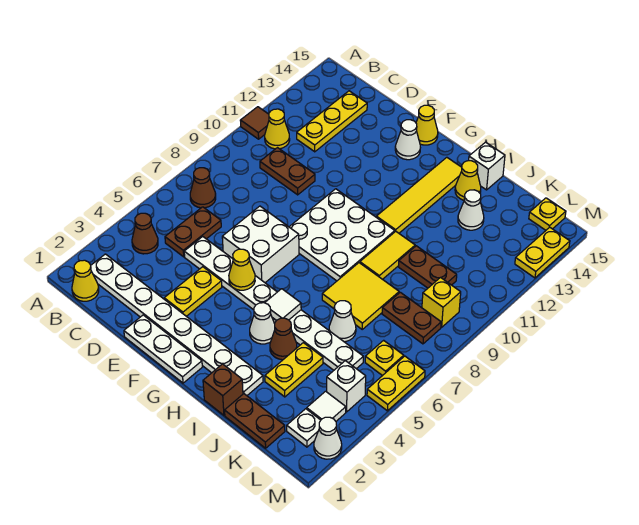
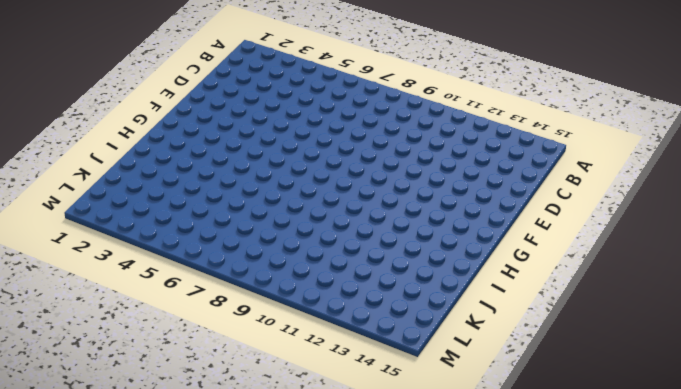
none -> brown tile A11 level 1
none -> yellow cone B1 level 1
none -> white plate B2:I2 level 1
none -> brown cone B4 level 1

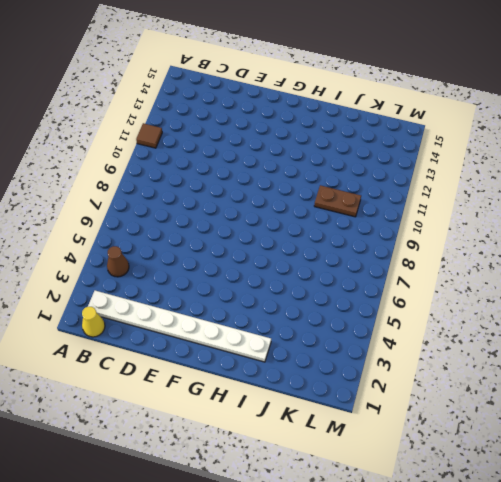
none -> brown cone B7 level 1
none -> yellow cone B11 level 1
none -> brown plate C5:C6 level 1
none -> brown plate C10:D10 level 1

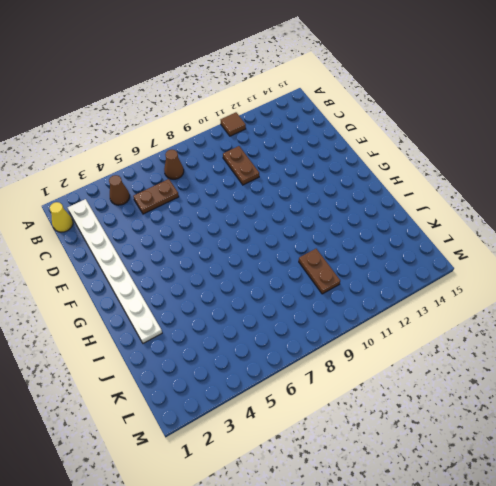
none -> yellow cone B11 level 1
none -> yellow plate C12:C14 level 1
none -> white plate D5:K5 level 1
none -> white plate E1:G1 level 1

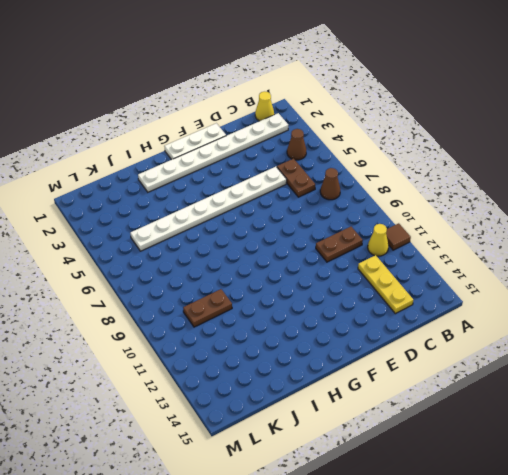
none -> yellow plate E3:E4 level 1
none -> white brick E6:F7 level 1
none -> white plate F8:H10 level 1
none -> white cone F14 level 1

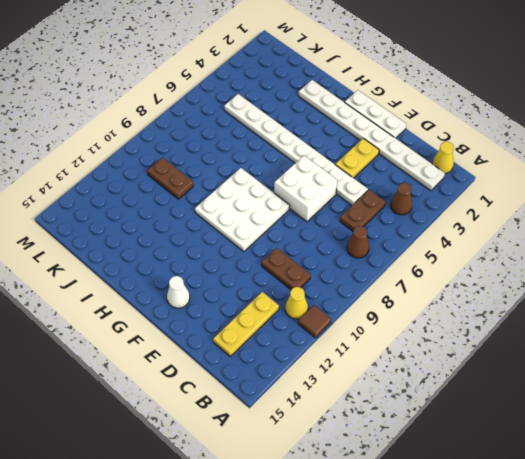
none -> yellow cone F15 level 1
none -> white cone H4 level 1
none -> yellow tile H11:H14 level 1
none -> brown brick I1 level 1

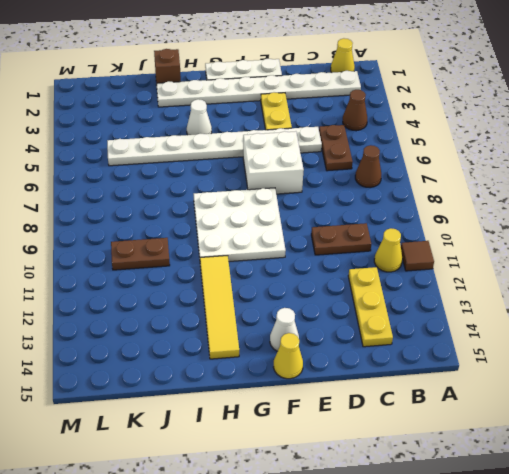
none -> brown cone I4 level 1
none -> yellow tile I7:J8 level 1
none -> yellow tile I9:I10 level 1
none -> yellow cone I14 level 1

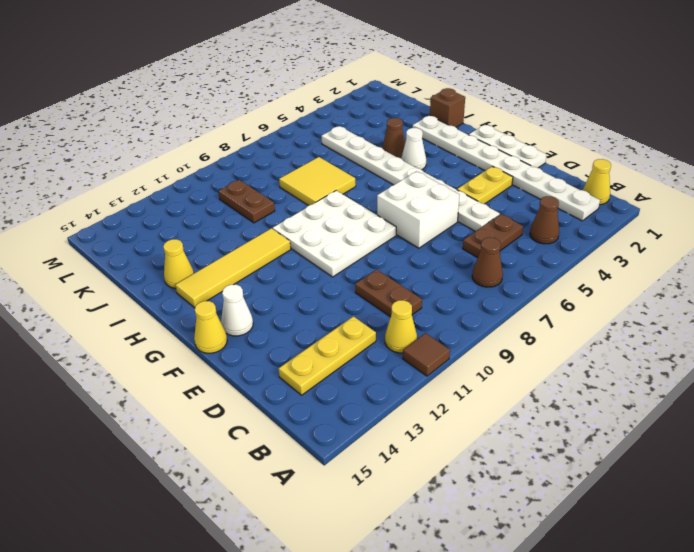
none -> yellow tile I9:I10 level 1
none -> white brick I15 level 1
none -> brown plate J1:K1 level 1
none -> yellow plate J3:J4 level 1

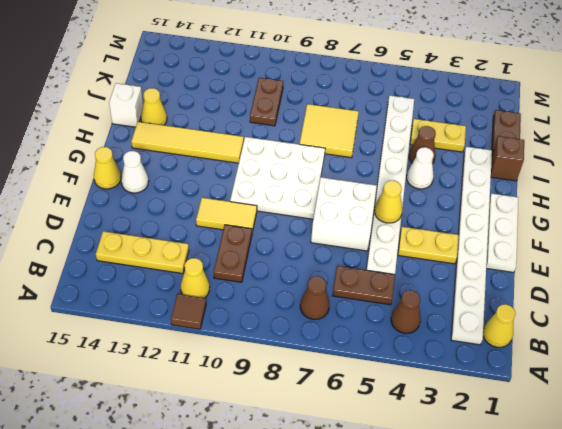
yellow tile E10:E11 level 1 -> yellow tile I9:I10 level 1
none -> white cone J6 level 1
none -> white cone J13 level 1
none -> brown plate K8:L8 level 1
none -> white plate L2 level 1

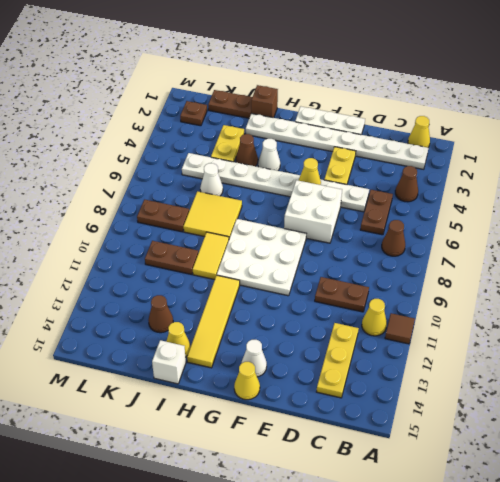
brown cone J13 level 1 -> white cone J13 level 1
brown plate L2 level 1 -> white plate L2 level 1
none -> white tile L3 level 1
none -> white brick L4 level 1
none -> yellow plate L6 level 1
none -> yellow brick L9 level 1

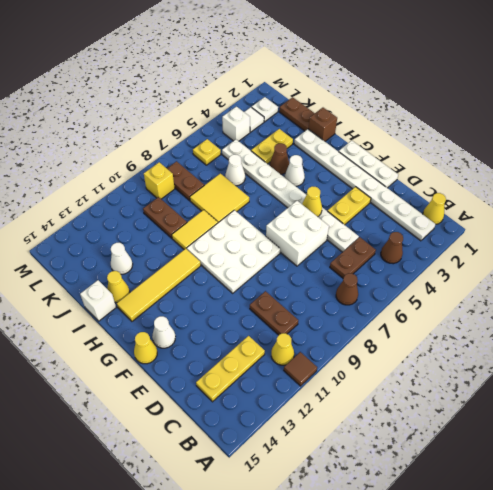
none -> yellow plate L15 level 1
none -> white cone M2 level 1
none -> yellow plate M5:M6 level 1
none -> yellow plate M13:M14 level 1

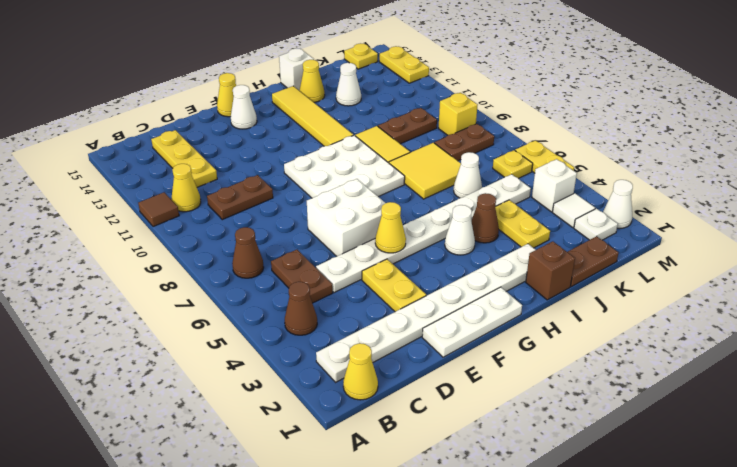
none -> white tile H5 level 2

